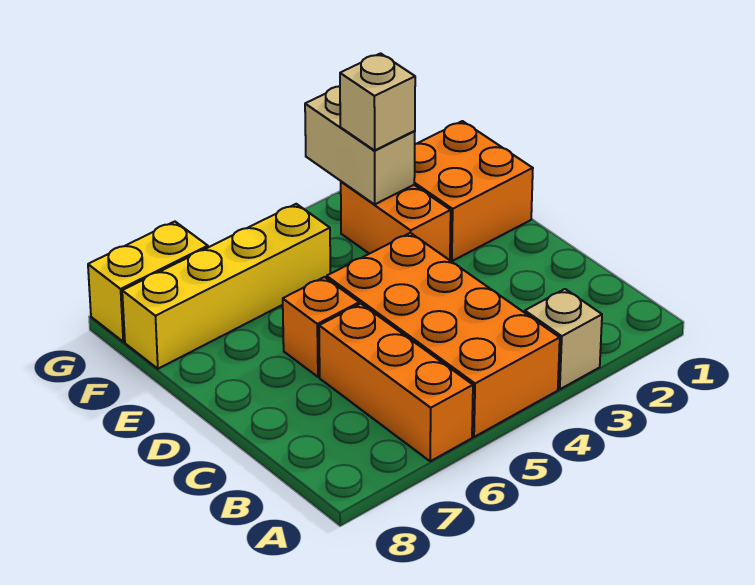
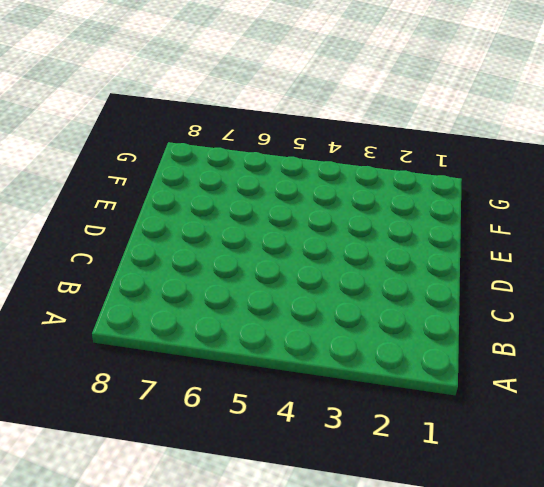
none -> tan brick A3 level 1
none -> orange brick A4:D5 level 1

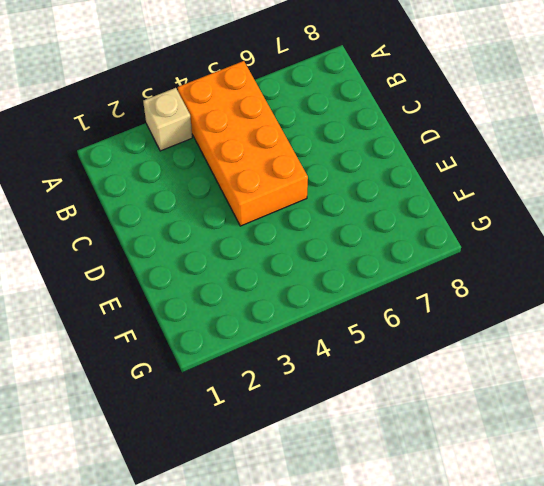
none -> orange brick A6:C6 level 1
none -> orange brick D6 level 1

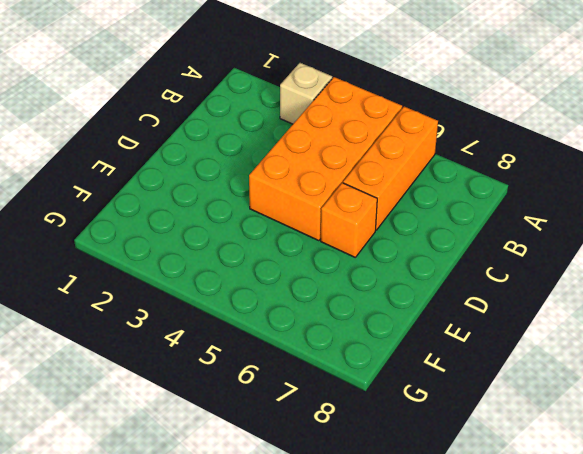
none -> orange brick E1:F2 level 1
none -> orange brick E3:F3 level 1

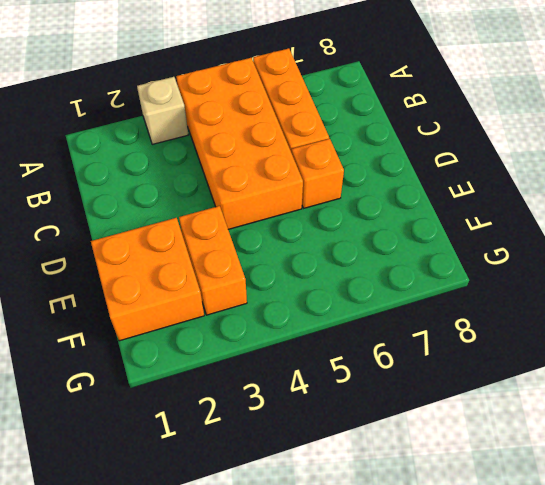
none -> yellow brick F5:F8 level 1
none -> yellow brick G7:G8 level 1

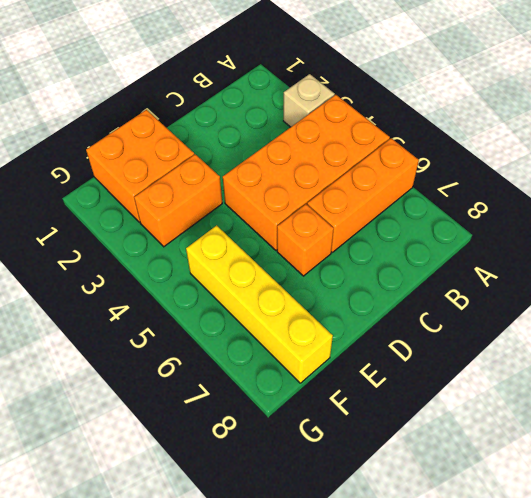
none -> yellow brick G7:G8 level 1
none -> tan brick F3:G3 level 2

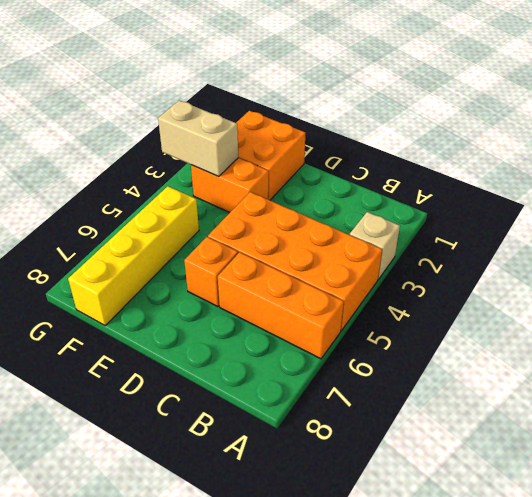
none -> yellow brick G7:G8 level 1
none -> tan brick F3 level 3

